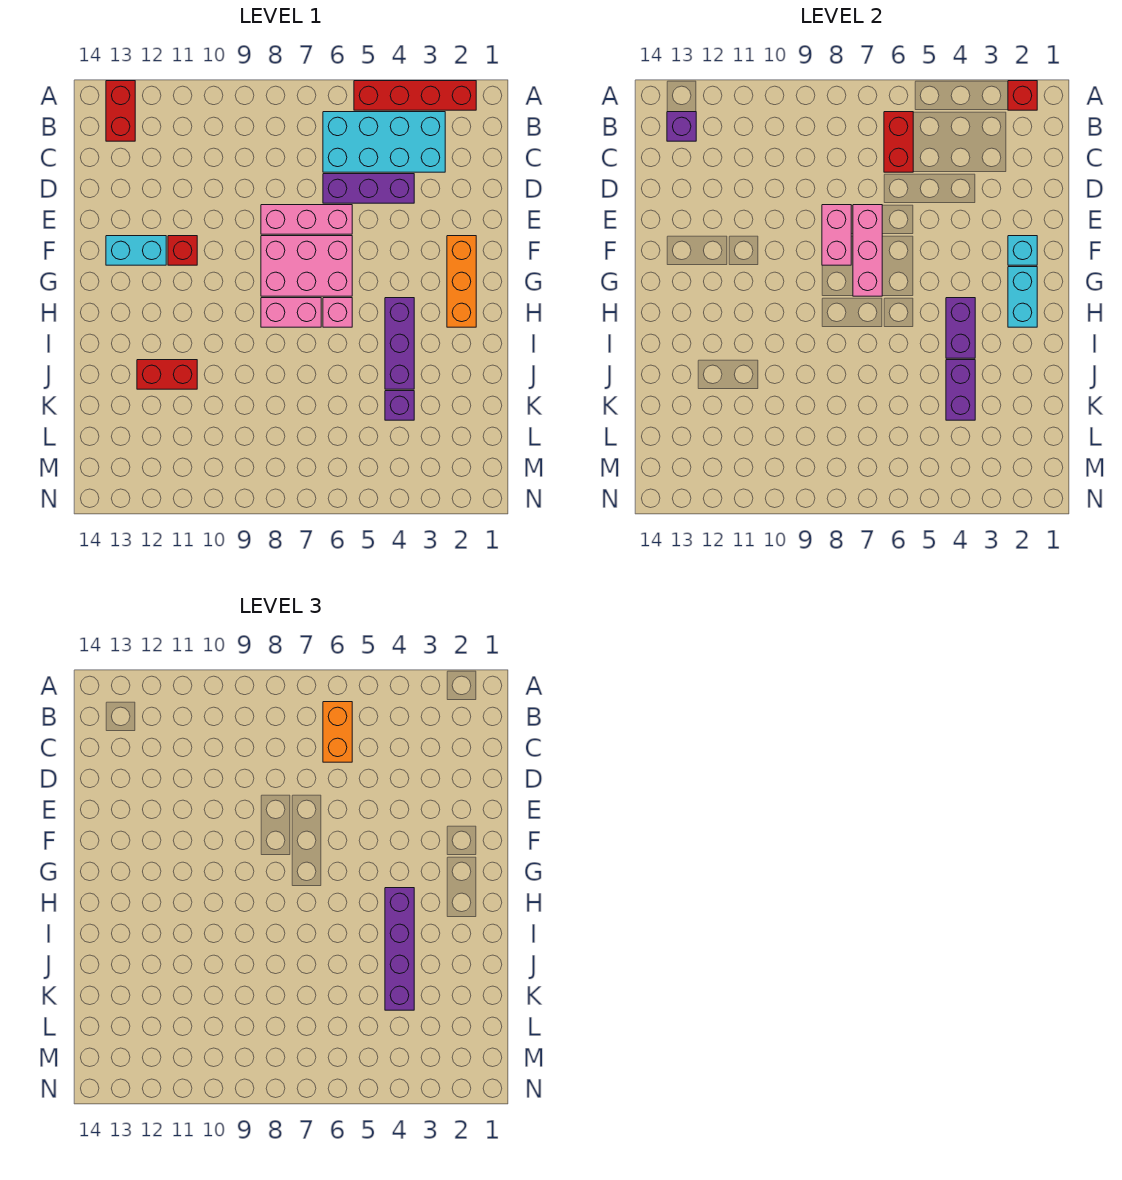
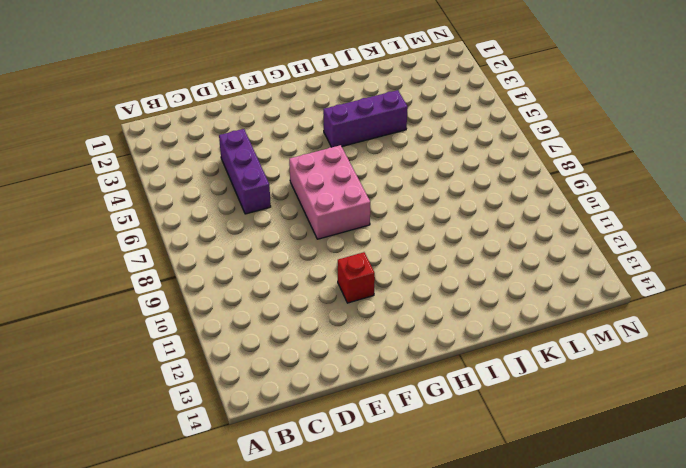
none -> red brick A2:A5 level 1
none -> red brick A13:B13 level 1
none -> cyan brick B3:C6 level 1

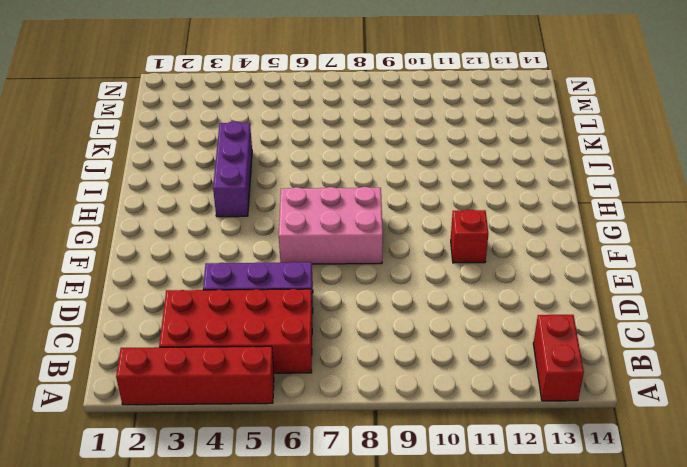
red brick B3:C6 level 1 -> cyan brick B3:C6 level 1
none -> pink brick E6:E8 level 1
none -> orange brick F2:H2 level 1
none -> cyan brick F12:F13 level 1

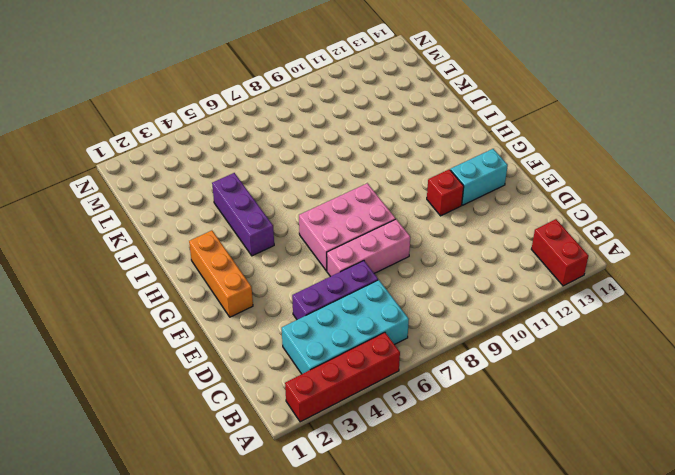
none -> pink brick H6 level 1
none -> pink brick H7:H8 level 1
none -> red brick J11:J12 level 1

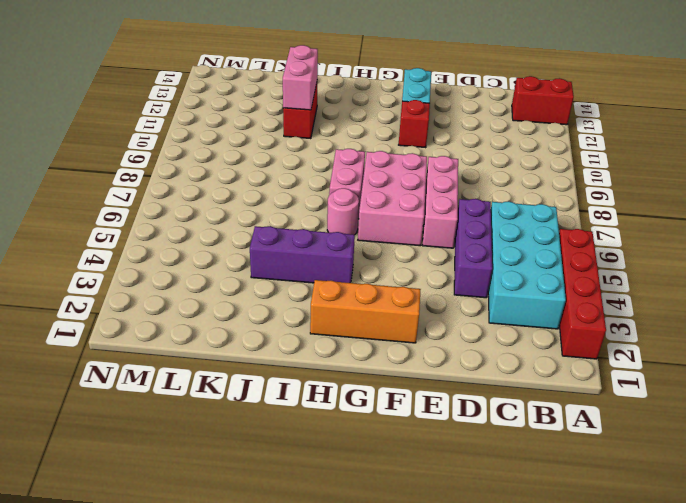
pink round brick H6 level 1 -> pink brick H6 level 1
pink brick J11:J12 level 2 -> pink brick E8:F8 level 2
none -> purple brick K4 level 1
none -> red brick A2 level 2
none -> red brick B6:C6 level 2

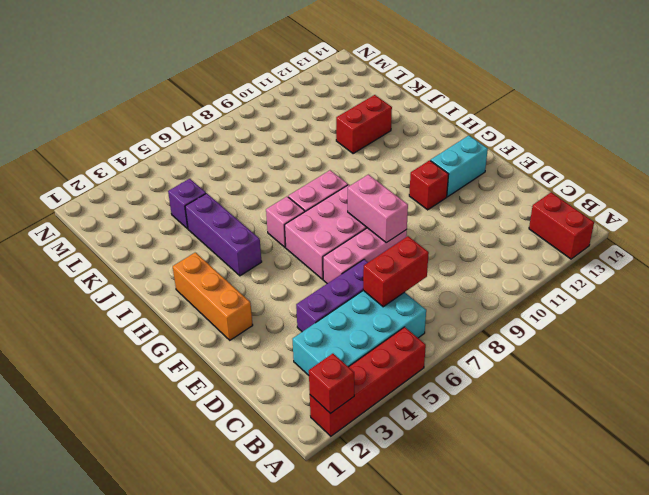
red brick C6:C7 level 2 -> red brick B6:C6 level 2
none -> purple brick B13 level 2
none -> pink brick E7:G7 level 2
none -> cyan brick F2 level 2

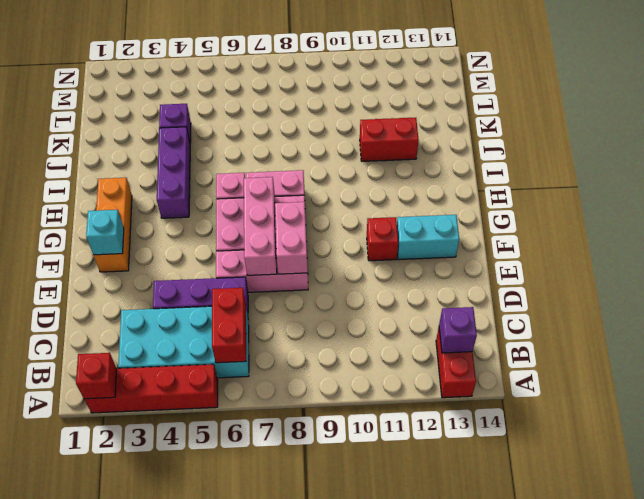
none -> cyan brick G2:H2 level 2
none -> purple brick H4:I4 level 2
none -> purple brick J4:K4 level 2

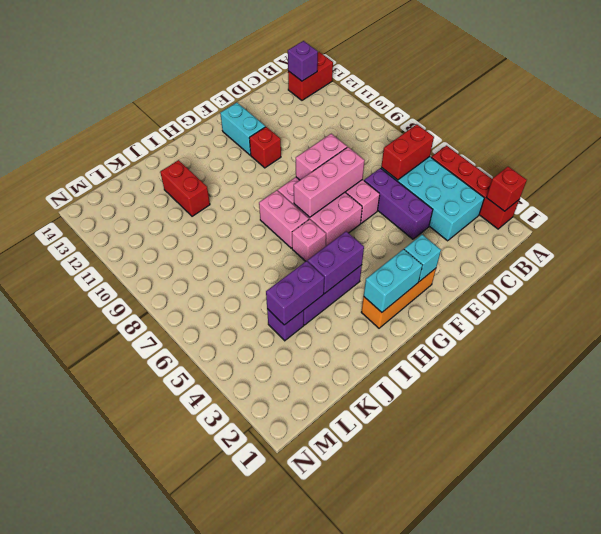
none -> orange brick B6:C6 level 3
none -> purple brick H4:K4 level 3

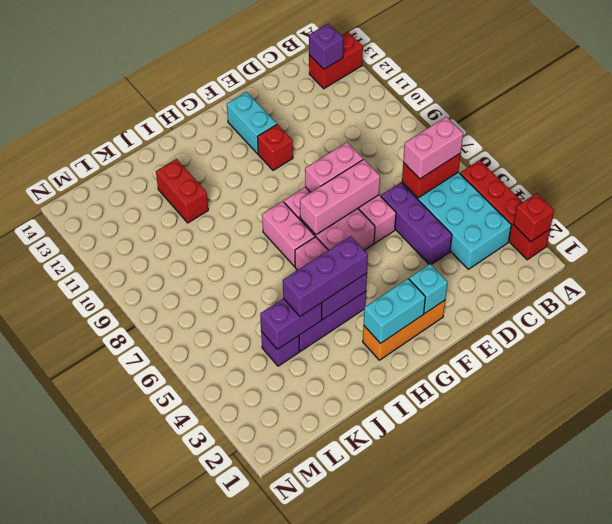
pink brick B6:C6 level 3 -> orange brick B6:C6 level 3
purple brick H4:J4 level 3 -> purple brick H4:K4 level 3

